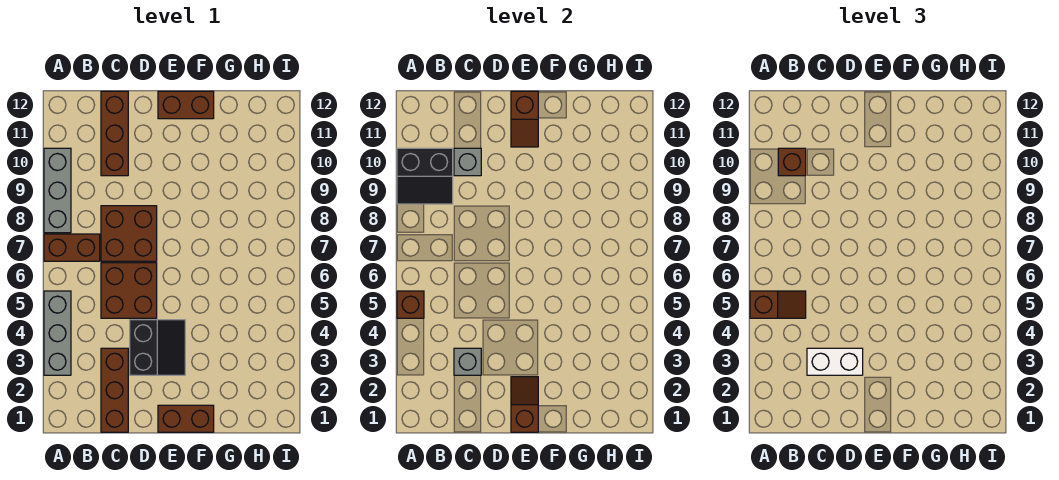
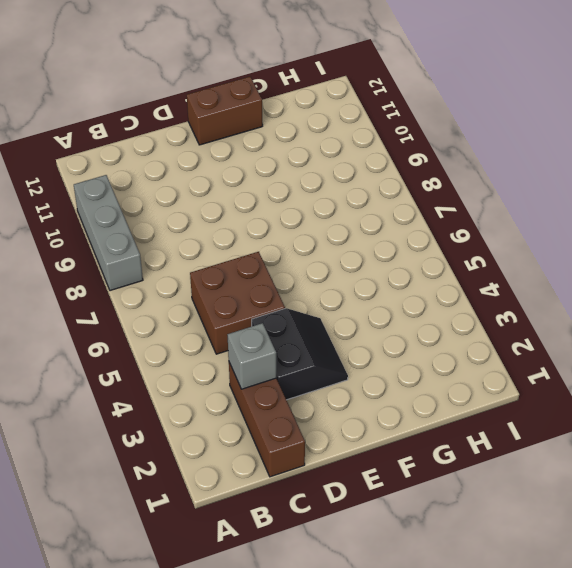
none -> grey brick A3:A5 level 1
none -> brown brick A7:B7 level 1
none -> brown brick C7:D8 level 1

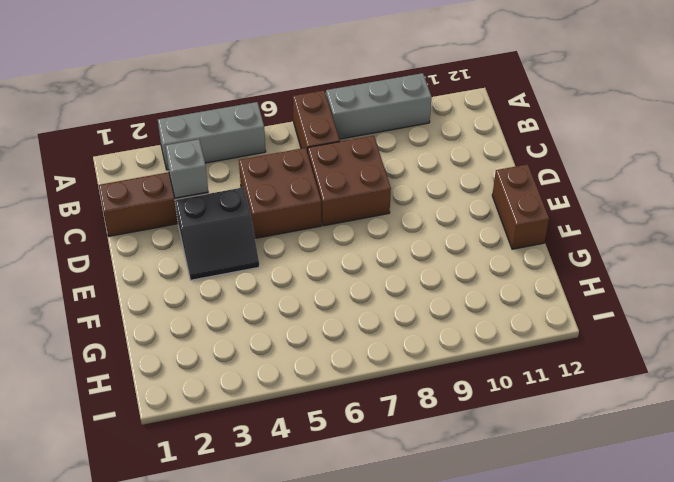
none -> brown brick C10:C12 level 1
none -> brown brick E1:F1 level 1
none -> brown brick A5 level 2

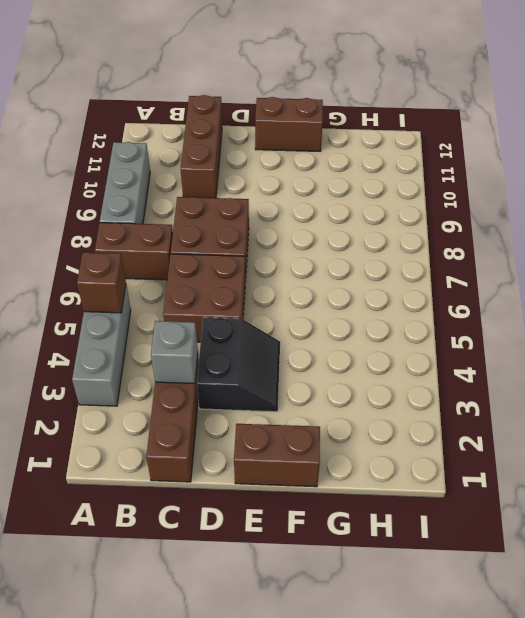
none -> black slope A9:B10 level 2 top 10
none -> grey brick C10 level 2
none -> brown slope E1:E2 level 2 top 1

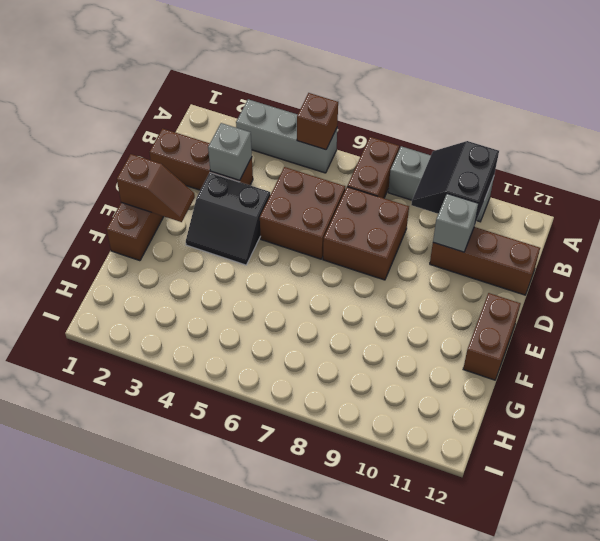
none -> brown slope E11:E12 level 2 top 12
none -> brown slope A5:B5 level 3 top A
none -> brown brick B10 level 3

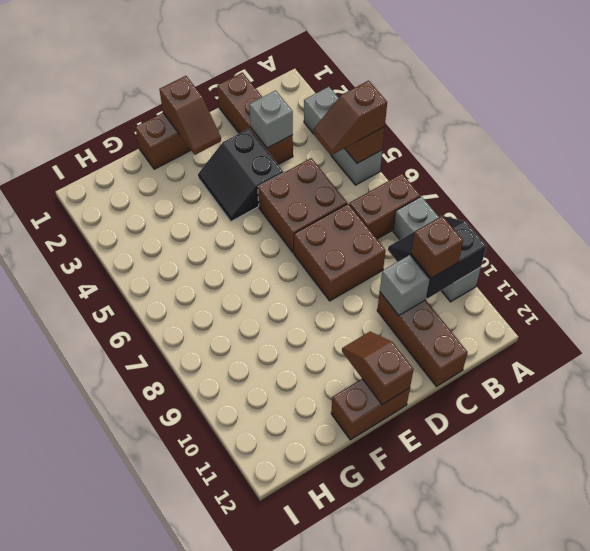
none -> white brick C3:D3 level 3

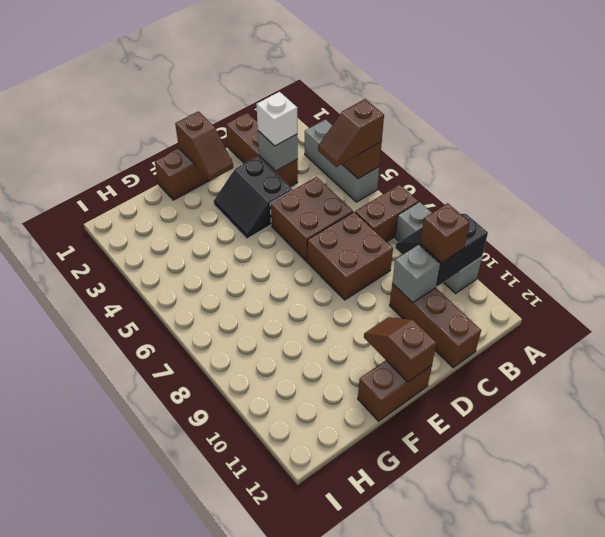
white brick C3 level 3 -> white brick C3:D3 level 3

